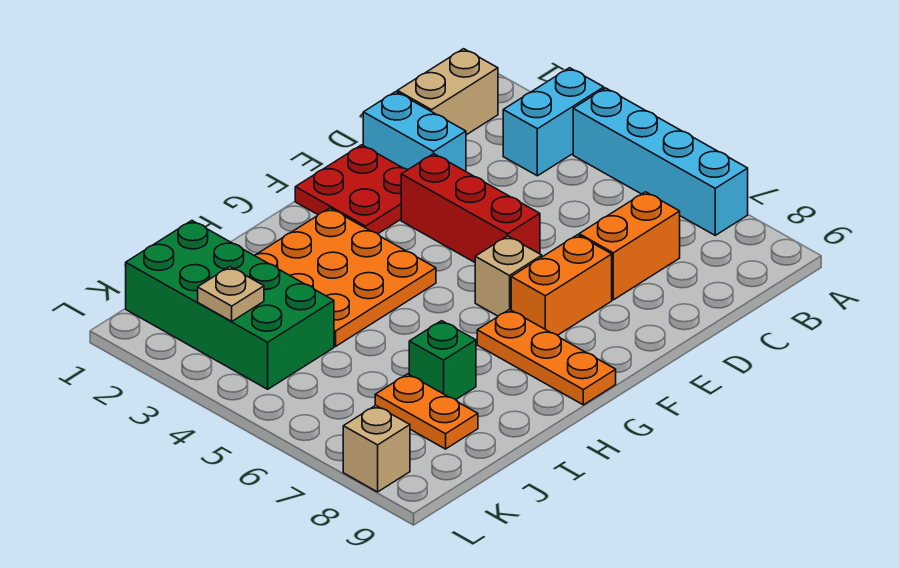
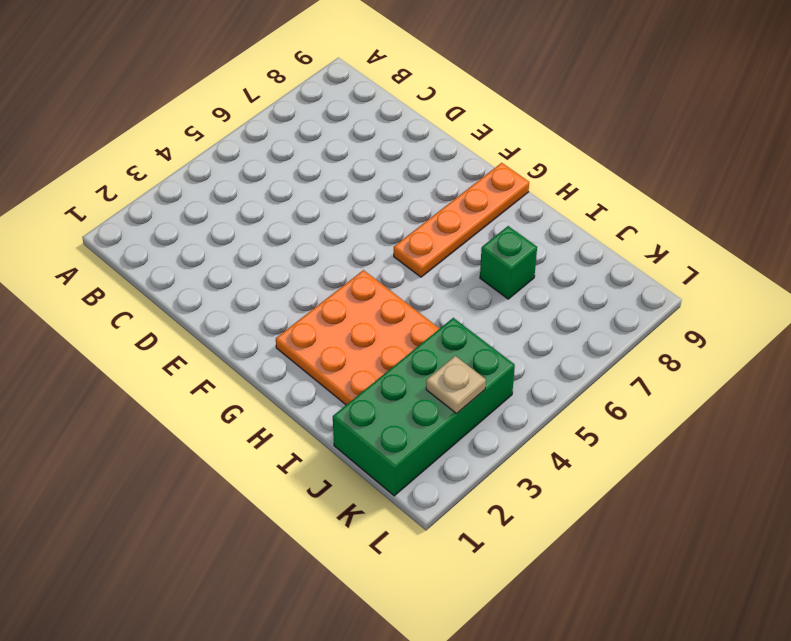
orange plate G6:G9 level 1 -> orange plate G7:G9 level 1
none -> cyan brick A3:B3 level 1
none -> cyan brick A4:A7 level 1
none -> tan brick B1:C1 level 1

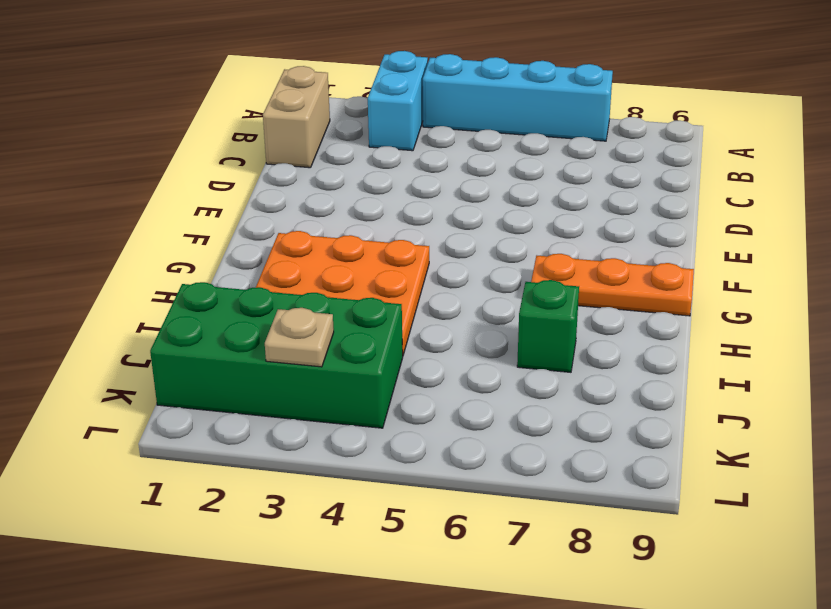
none -> orange brick C7:D7 level 1
none -> cyan brick D1:D2 level 1
none -> red plate E1:F2 level 1

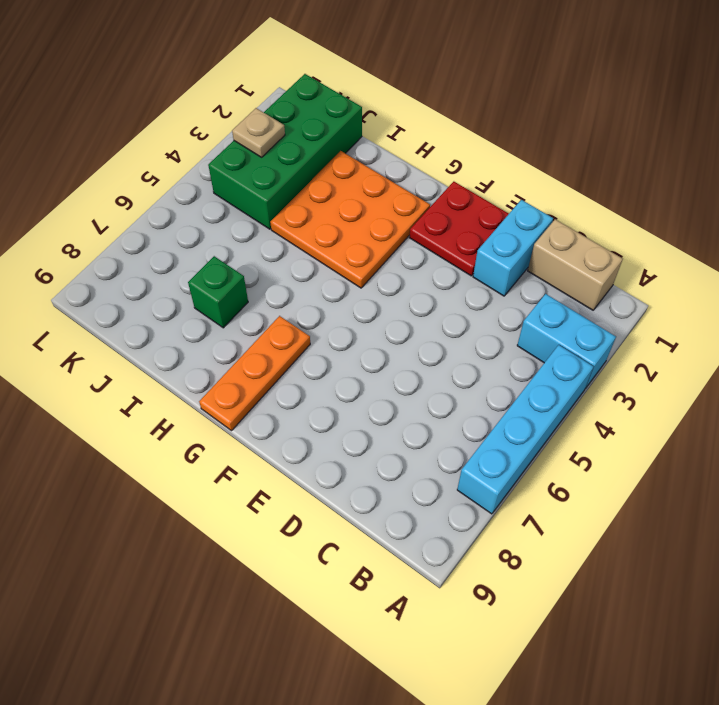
none -> orange brick C7:D7 level 1
none -> red brick E3:E5 level 1
none -> orange brick E7:F7 level 1

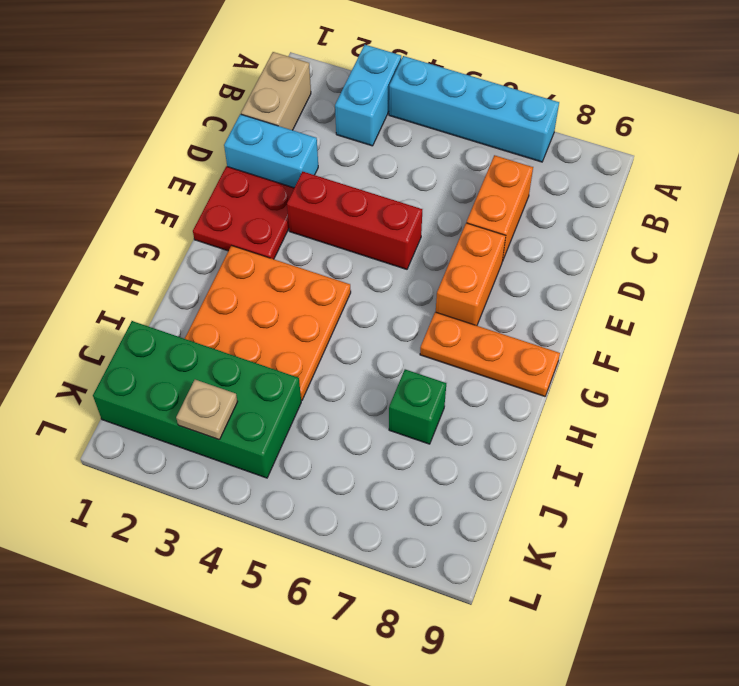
none -> tan brick F6 level 1
none -> orange plate J7:J8 level 1
none -> tan brick L8 level 1

